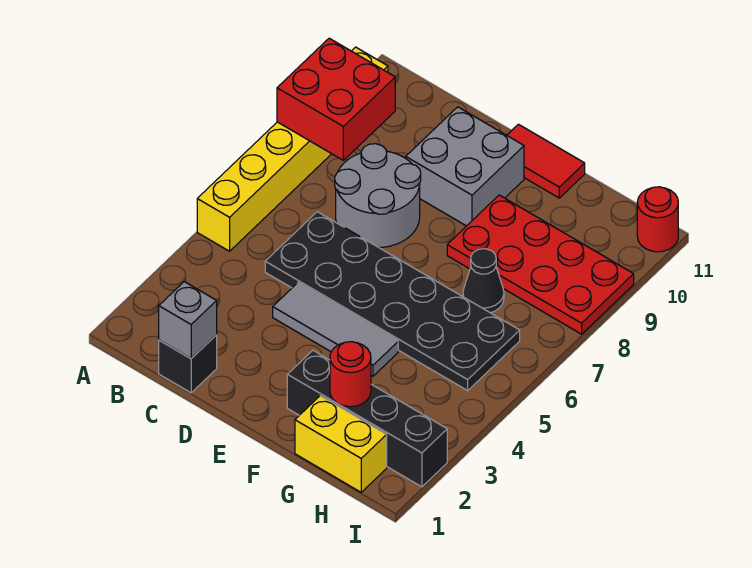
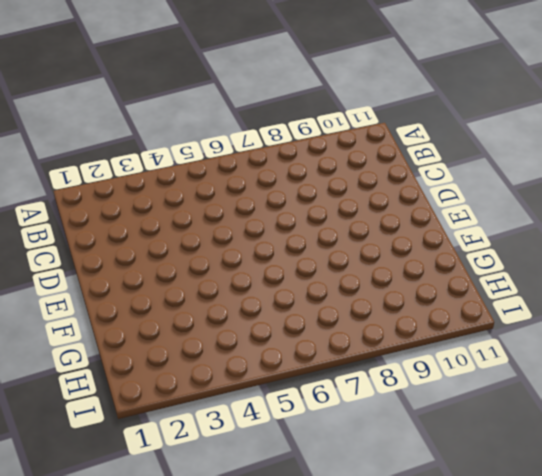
none -> yellow brick A5:A10 level 1
none -> black brick C1 level 1
none -> black plate C5:H6 level 1

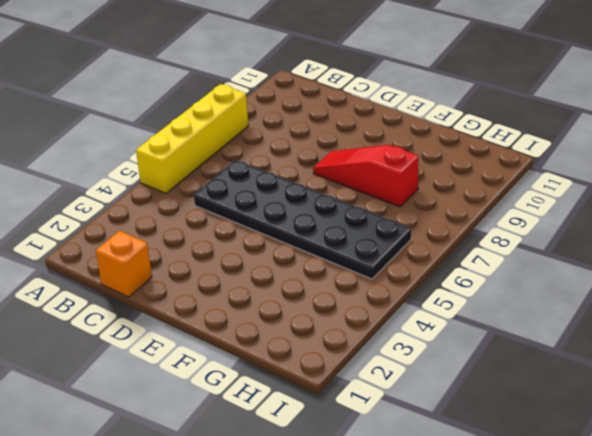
yellow brick A5:A8 level 1 -> yellow brick A5:A10 level 1
orange brick C1 level 1 -> black brick C1 level 1
red slope E8:G8 level 1 top G -> red plate F8:I9 level 1
none -> grey round brick C7:D8 level 1
none -> grey tile D4:F4 level 1
none -> grey brick D9:E10 level 1

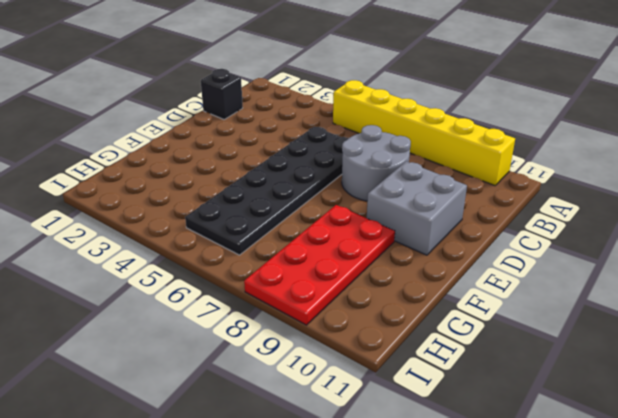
none -> grey tile D4:F4 level 1
none -> red tile E11:F11 level 1
none -> black brick F2:I2 level 1

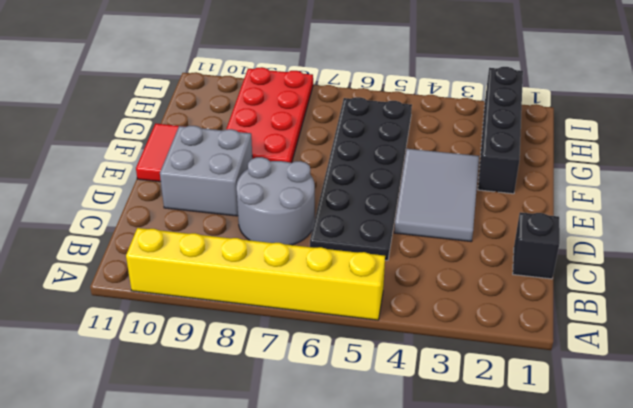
grey tile D3:F4 level 1 -> grey tile D4:F4 level 1
none -> yellow brick G1:H1 level 1
none -> black cone G7 level 1
none -> red round brick I11 level 1

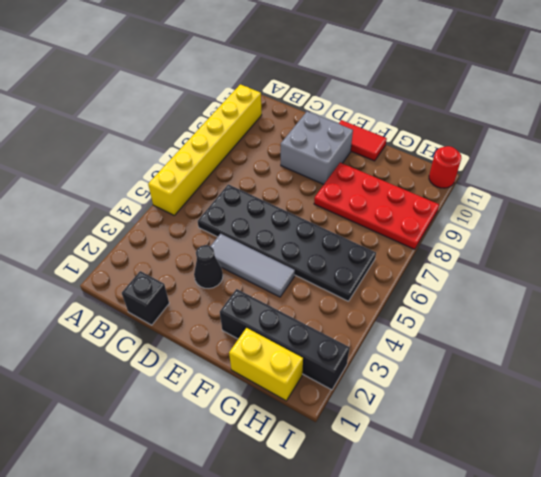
black cone D3 level 1 -> black cone G7 level 1
none -> grey round brick C7:D8 level 1
none -> red brick A8:B9 level 2
none -> grey brick C1 level 2

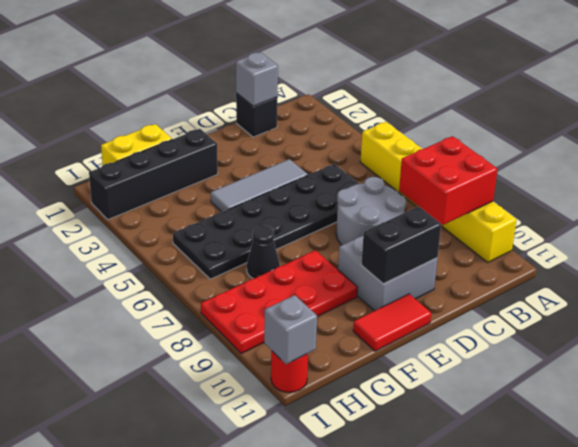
black brick D10:E10 level 2 -> none
grey brick I11 level 2 -> none
none -> red round brick G2 level 2

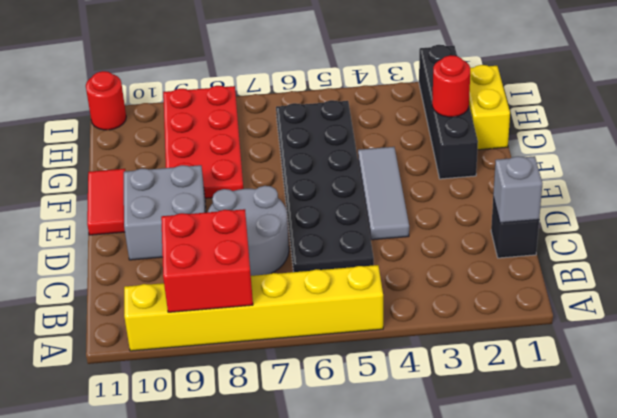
none -> black cone G7 level 1

